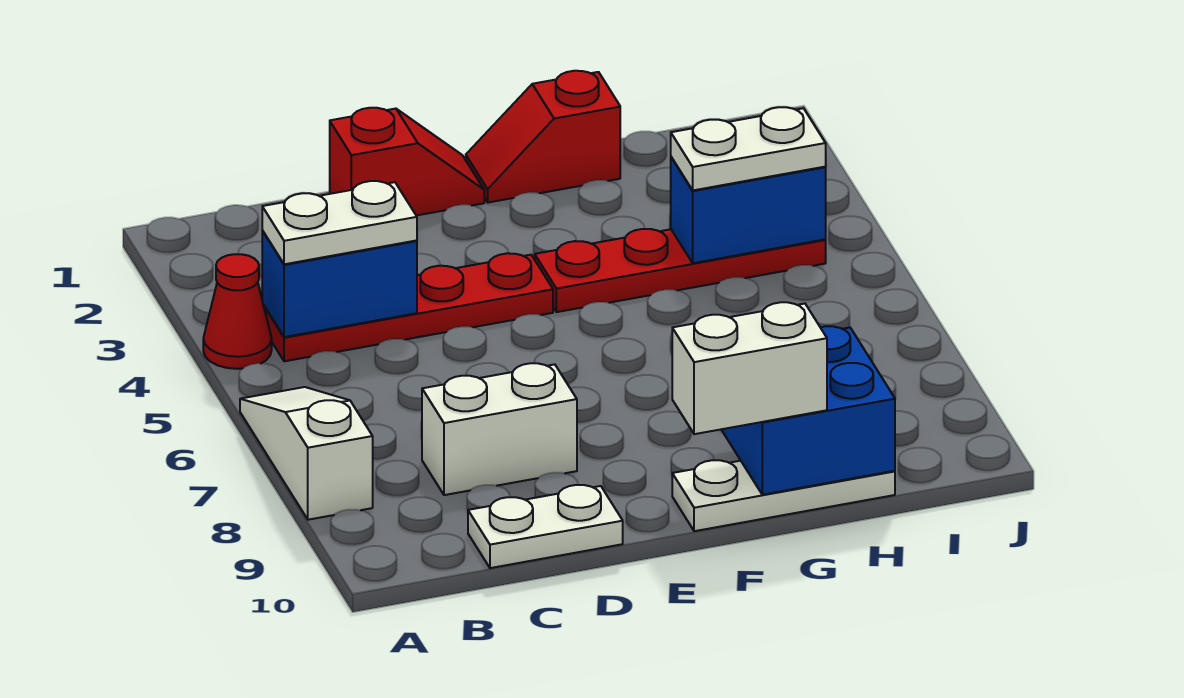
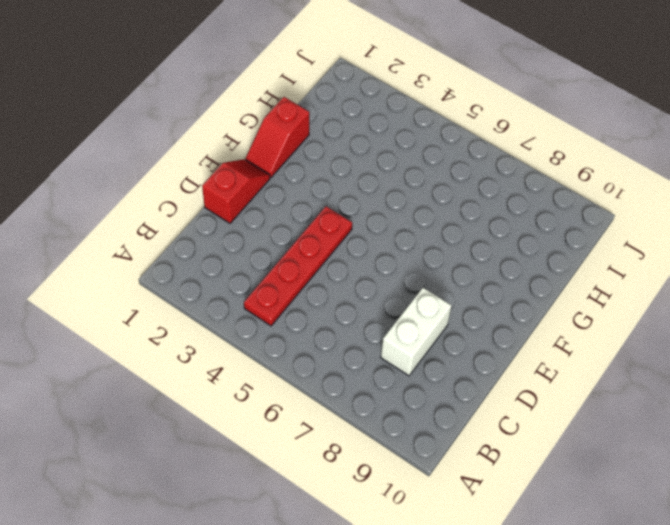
none -> red cone A4 level 1
none -> white slope A6:A8 level 1 top 8
none -> white plate C10:D10 level 1

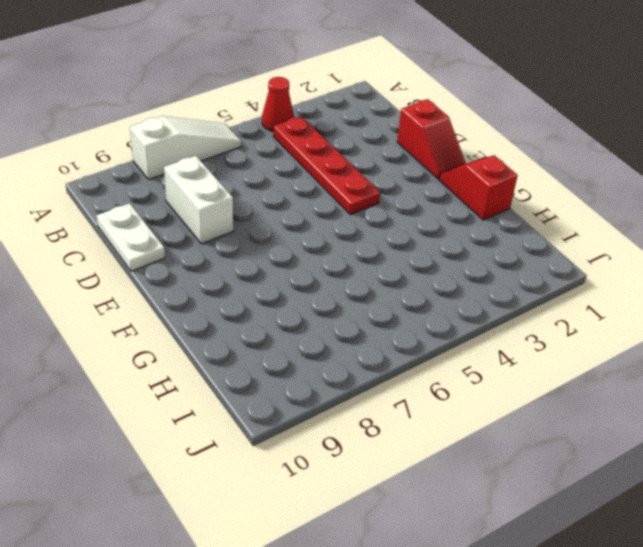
none -> red plate F4:I4 level 1
none -> white plate F10:H10 level 1
none -> blue brick B4:C4 level 2

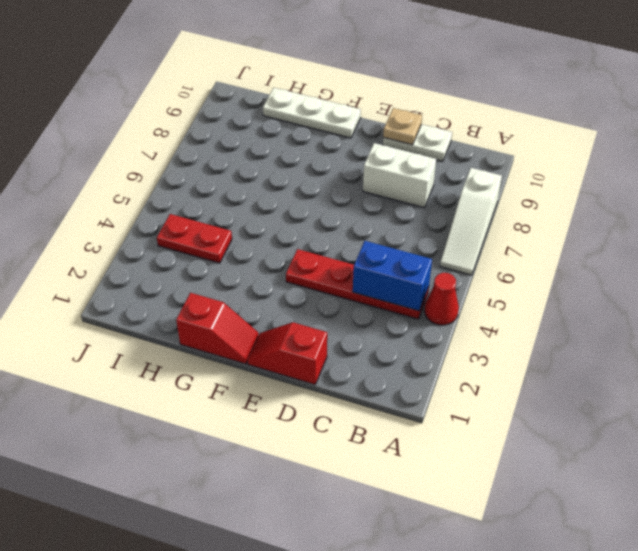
tan plate D10 level 2 -> none
red plate H4:I4 level 1 -> red plate F4:I4 level 1
none -> blue brick G9:H10 level 2
none -> blue brick H4:I4 level 2
none -> white plate B4:C4 level 3

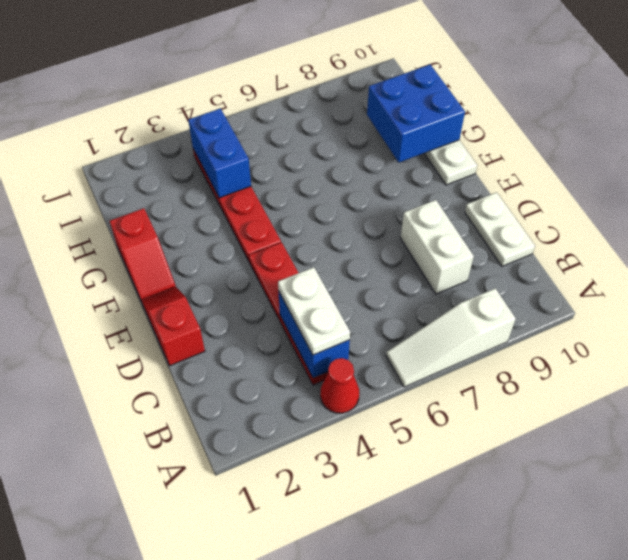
none -> white brick F10:G10 level 3
none -> white plate H4:I4 level 3

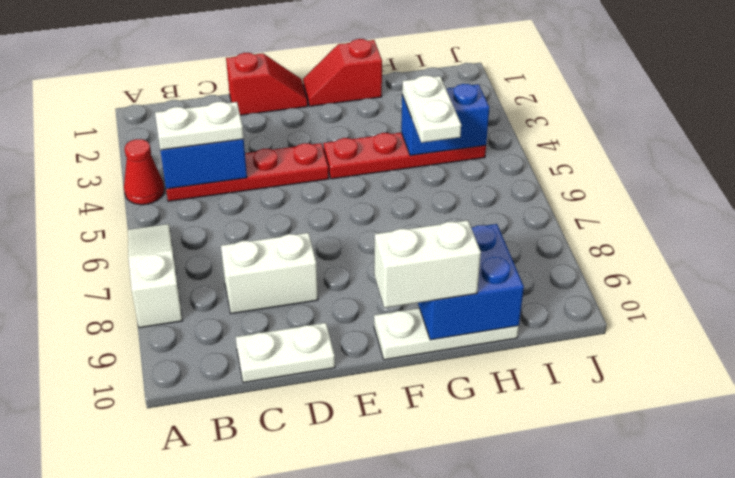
white plate H4:H5 level 3 -> white plate H4:I4 level 3

